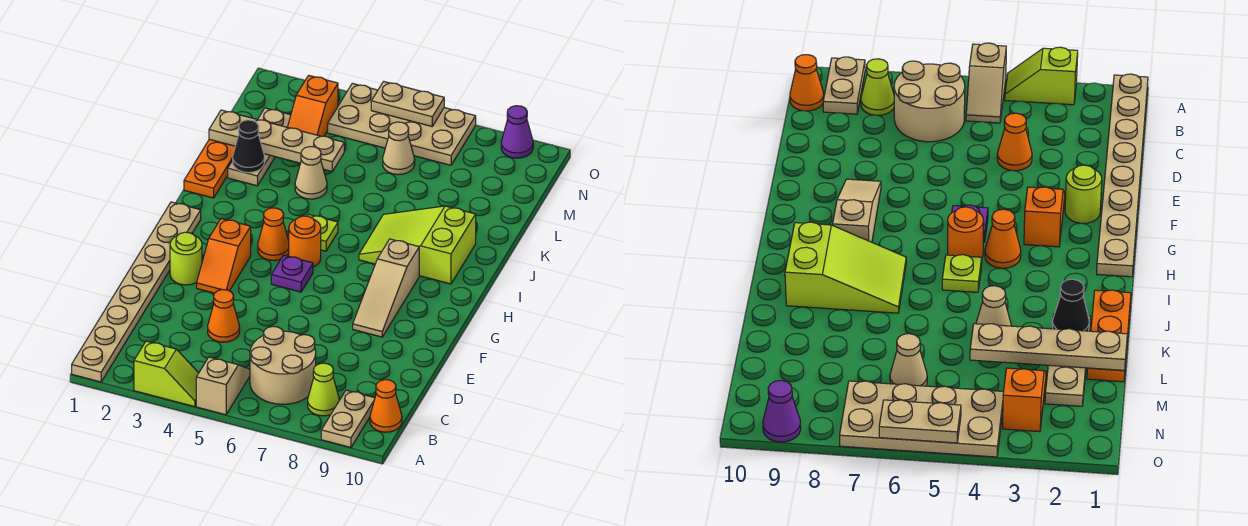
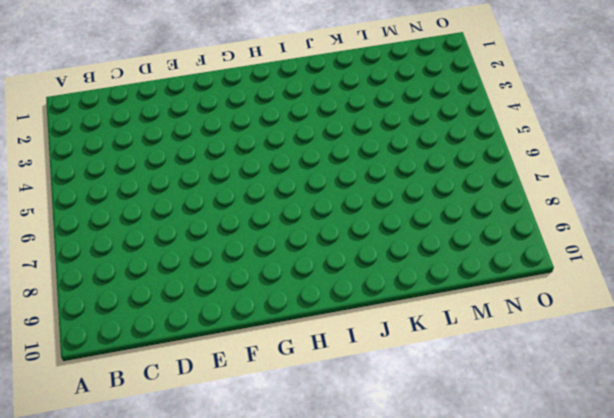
none -> tan plate A1:H1 level 1
none -> lime slope A3:A4 level 1 top 3
none -> tan slope A5:B5 level 1 top A

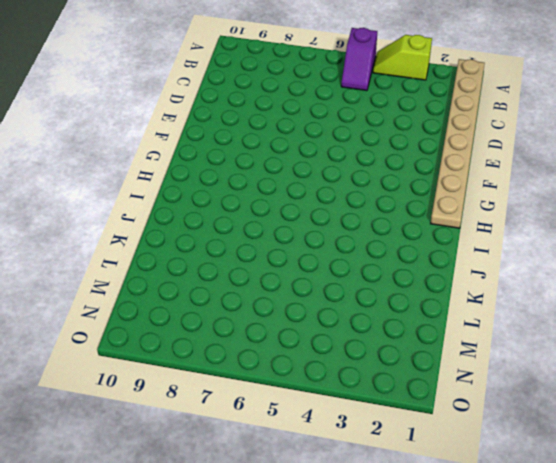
purple slope A5:B5 level 1 top A -> tan slope A5:B5 level 1 top A
none -> tan plate A9:B9 level 1
none -> tan round brick B6:C7 level 1
none -> lime cone B8 level 1

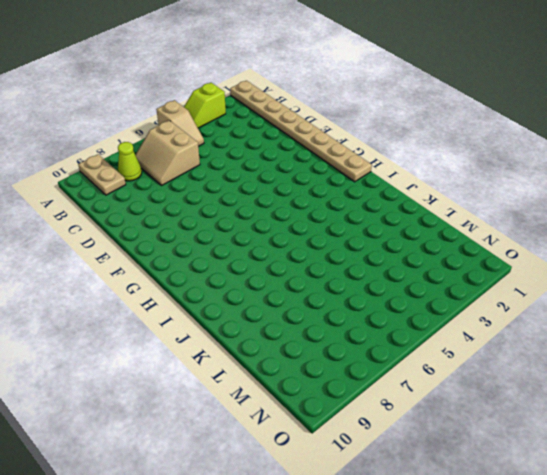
tan slope B6:C7 level 1 top 6 -> tan round brick B6:C7 level 1
none -> orange cone B10 level 1
none -> orange cone D4 level 1
none -> lime round brick F2 level 1

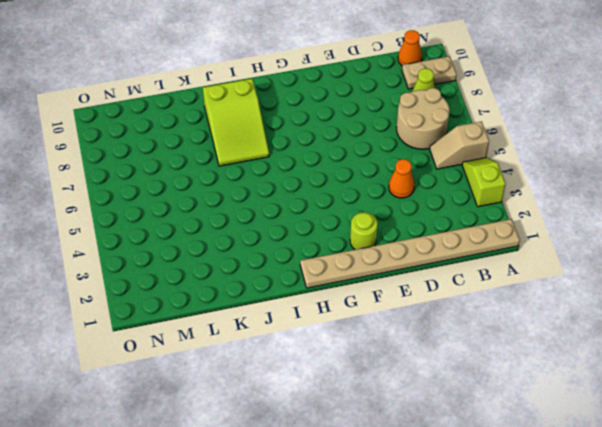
none -> orange slope F3:G3 level 1 top G
none -> tan slope F8:H8 level 1 top H
none -> purple plate G5 level 1

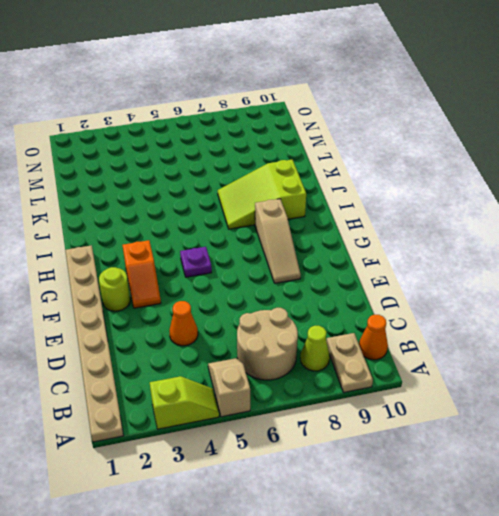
none -> orange cone H4 level 1
none -> orange round brick H5 level 1
none -> lime plate I5 level 1

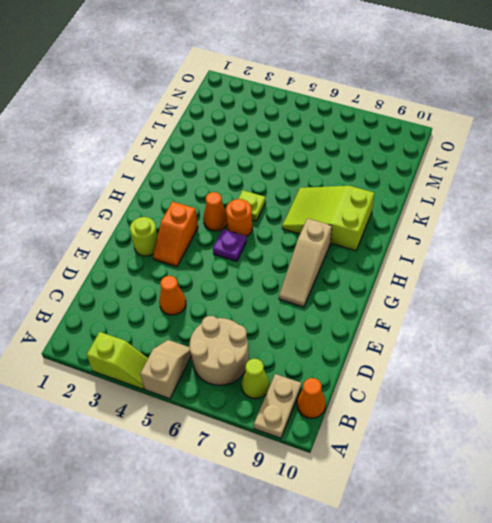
none -> tan plate A1:H1 level 1
none -> orange plate J1:L1 level 1
none -> tan plate K2:M2 level 1

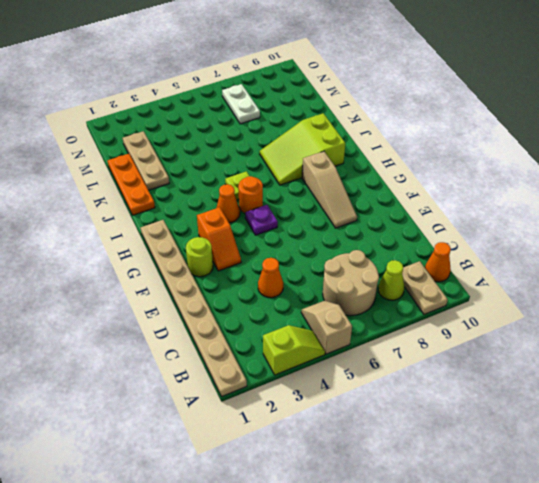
white plate M7:N7 level 1 -> tan plate N4:O7 level 1
none -> tan cone K4 level 1
none -> orange slope M3:N3 level 1 top N
none -> tan cone M6 level 1

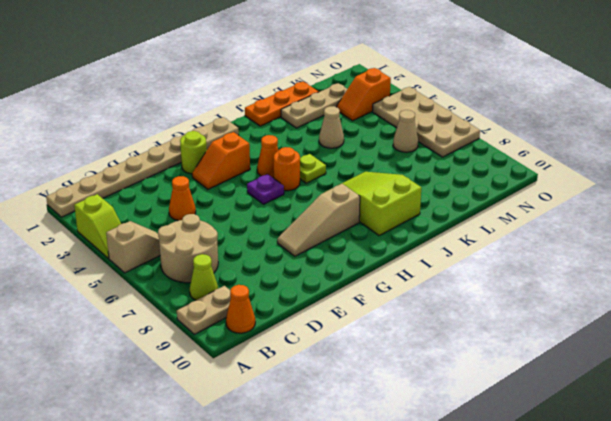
none -> purple cone O9 level 1
none -> black cone K2 level 2
none -> tan plate L1:L4 level 2

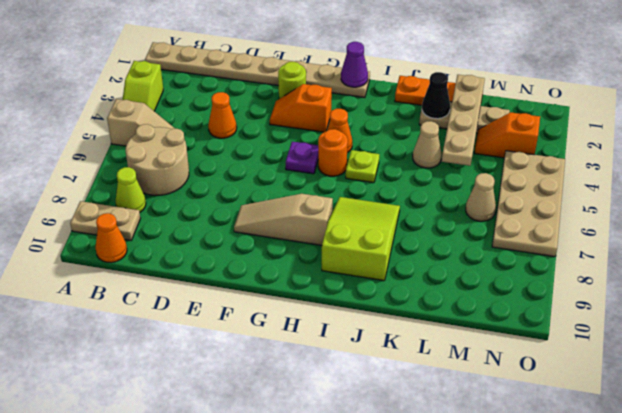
purple cone H1 level 2 -> purple cone O9 level 1
none -> tan plate O5:O6 level 2

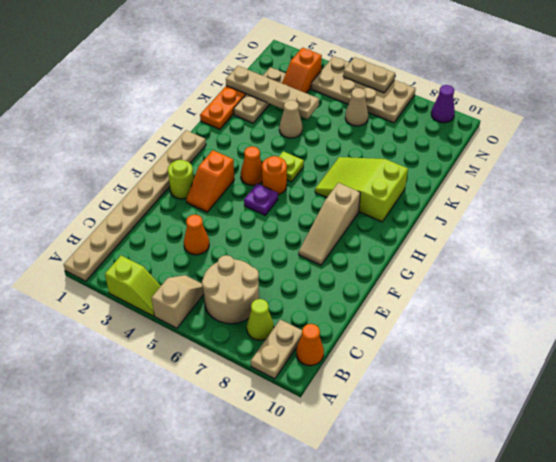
none -> black cone K2 level 2

